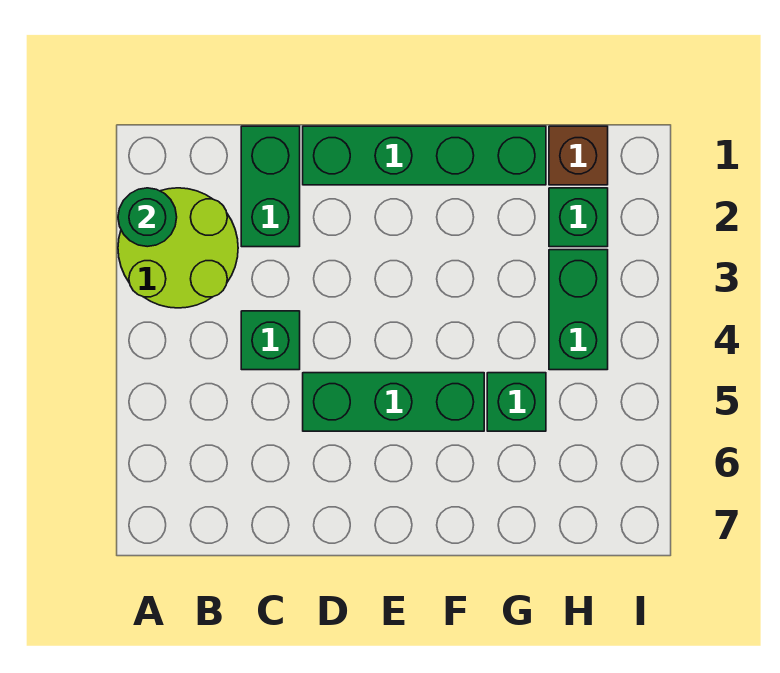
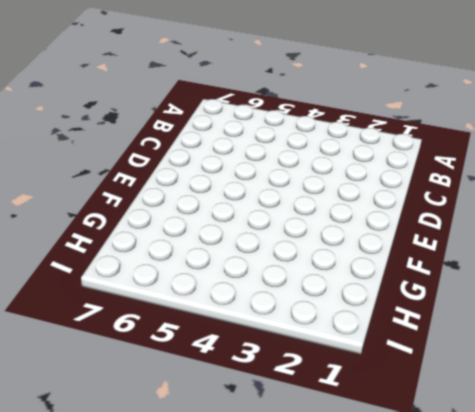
none -> lime round brick A2:B3 level 1
none -> green brick C1:C2 level 1

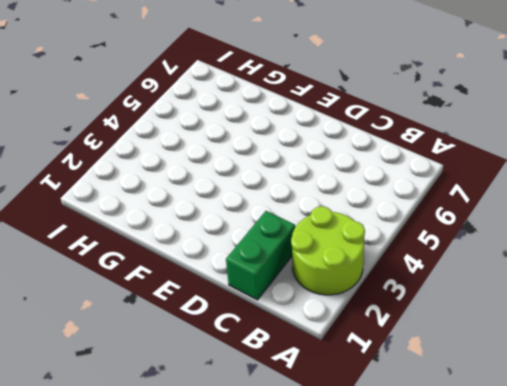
none -> green brick C4 level 1
none -> green brick D1:G1 level 1

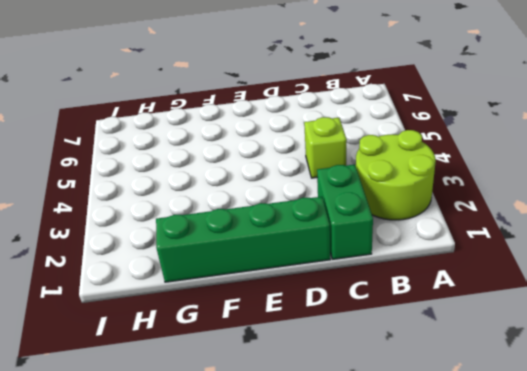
lime brick C4 level 1 -> green brick C4 level 1
none -> green brick D5:F5 level 1
none -> green brick G5 level 1

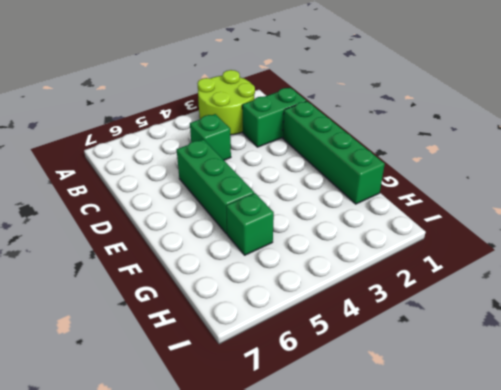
none -> brown brick H1 level 1
none -> green brick H2 level 1

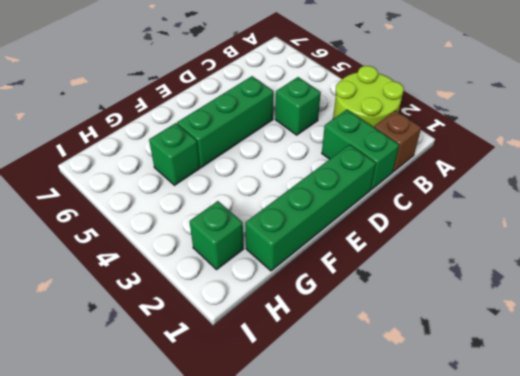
brown brick B1 level 1 -> brown brick H1 level 1
none -> green brick H3:H4 level 1
none -> green round brick A2 level 2

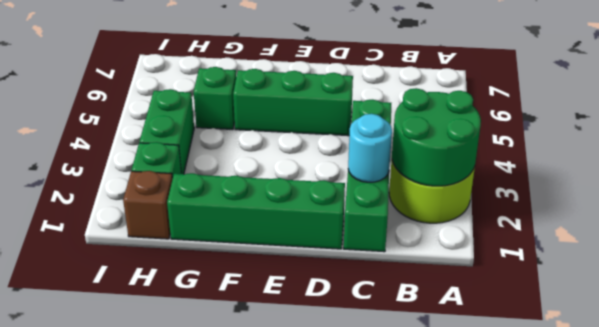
green round brick A2:B3 level 2 -> green round brick A2 level 2
cyan round brick C2 level 2 -> none

